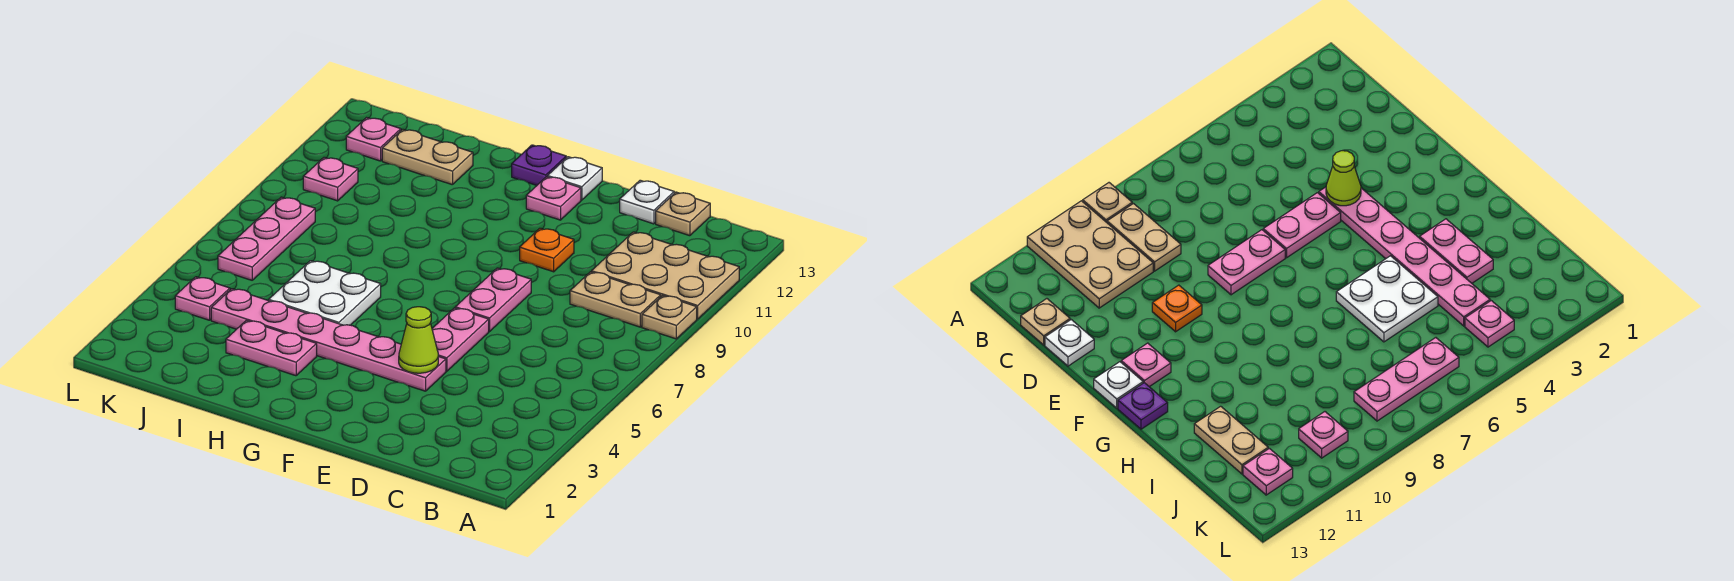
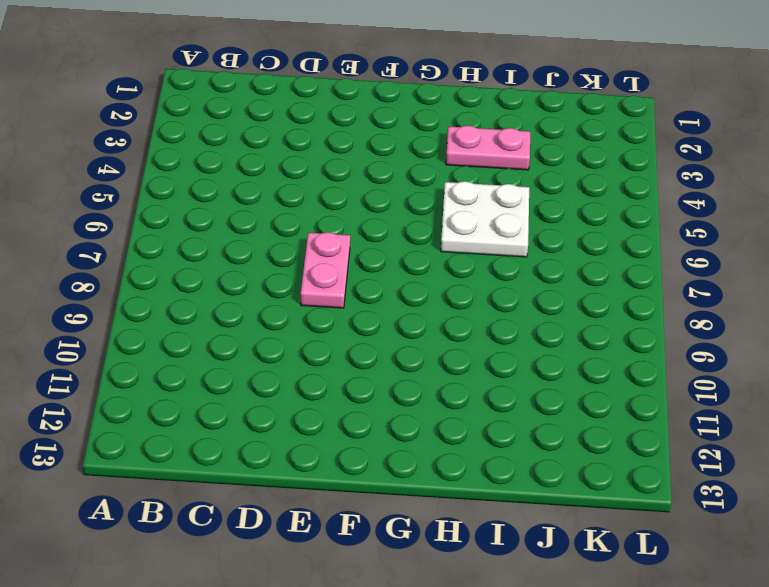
none -> tan plate A9 level 1
none -> tan plate A10:C11 level 1
none -> tan plate B9:C9 level 1

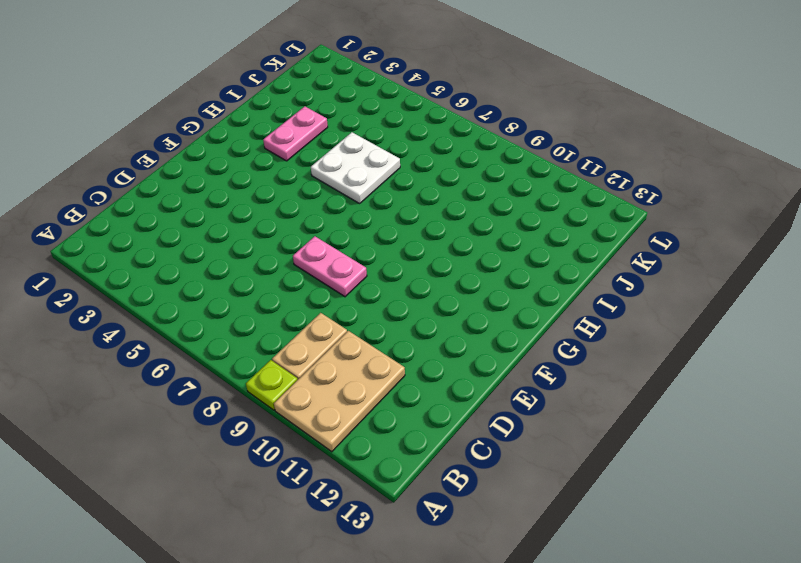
lime plate A9 level 1 -> tan plate A9 level 1
none -> tan plate C13 level 1
none -> white plate D13 level 1
none -> pink plate E4:J4 level 1

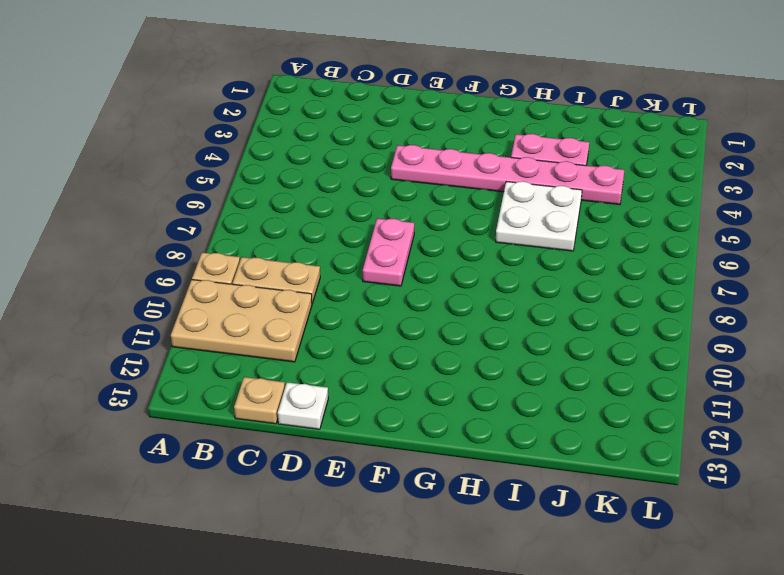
none -> pink plate E5:E6 level 1
none -> orange plate E10 level 1
none -> pink plate F12 level 1

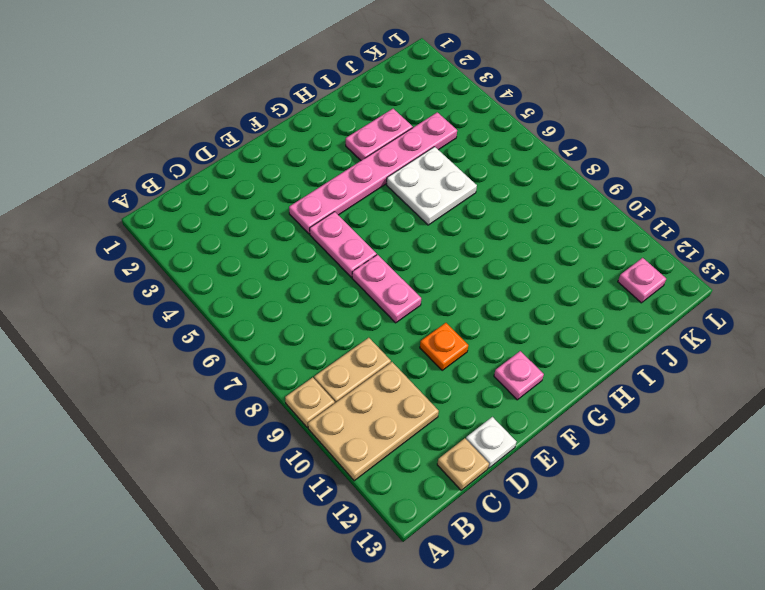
none -> white plate F13 level 1
none -> purple plate G13 level 1
none -> tan plate I12:J12 level 1

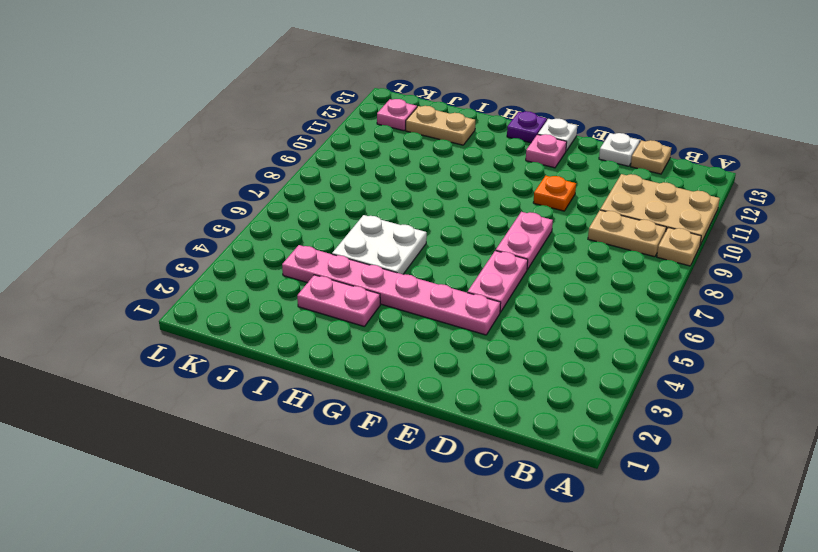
none -> pink plate K4 level 1
none -> pink plate K6:K8 level 1
none -> pink plate K10 level 1

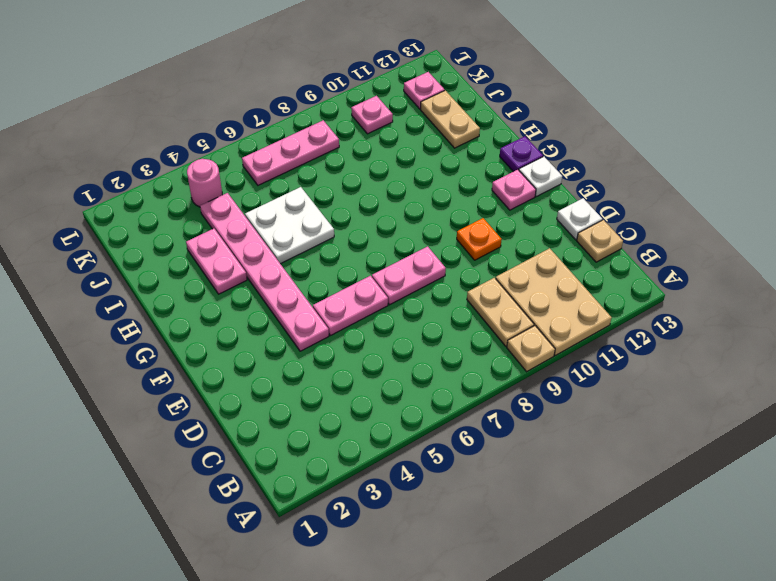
pink round brick K4 level 1 -> pink plate K4 level 1
none -> lime cone E4 level 2

